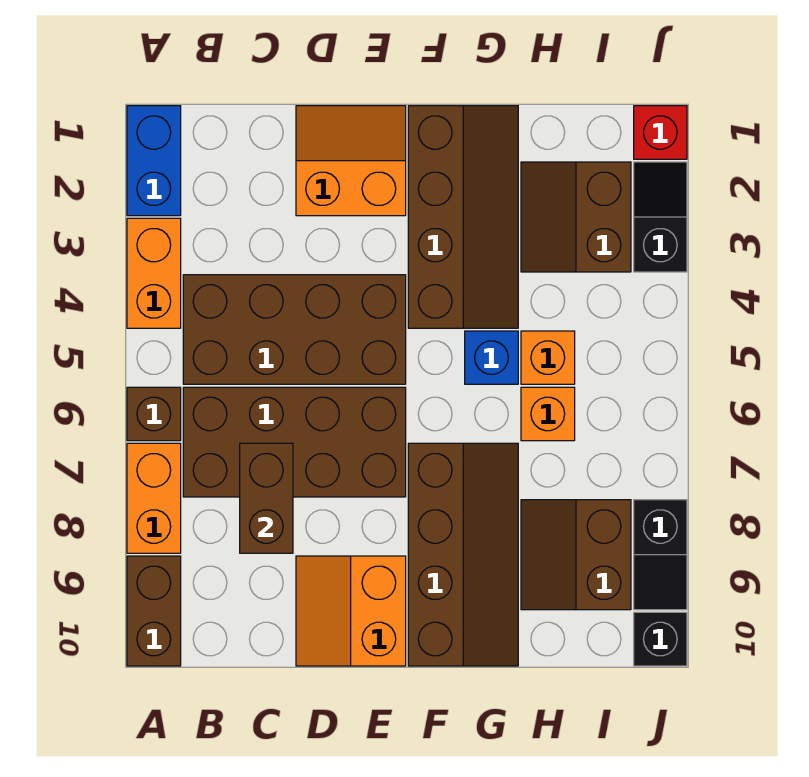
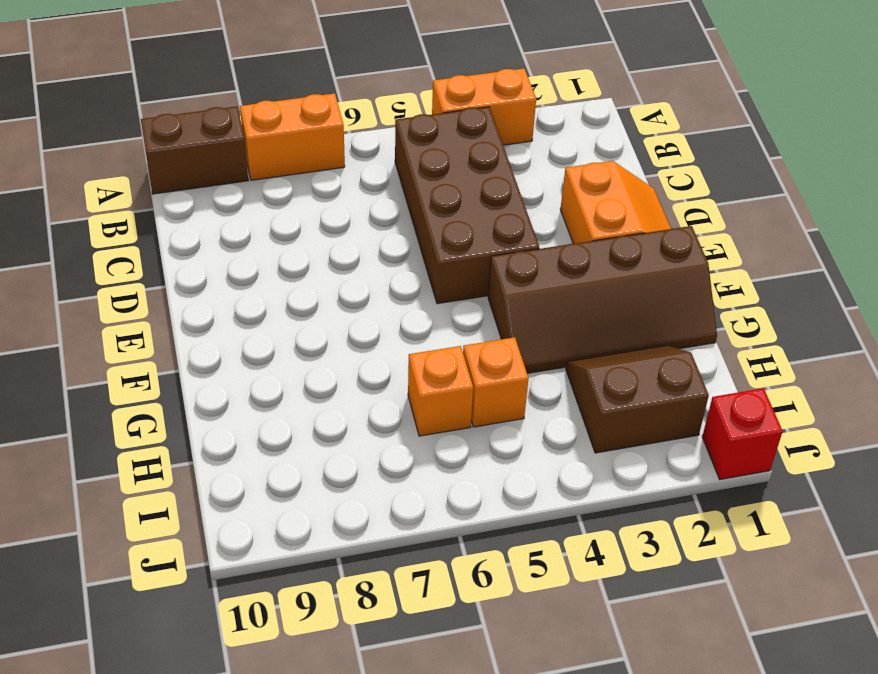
none -> blue brick A1:A2 level 1
none -> brown brick A6 level 1
none -> brown brick B6:E7 level 1

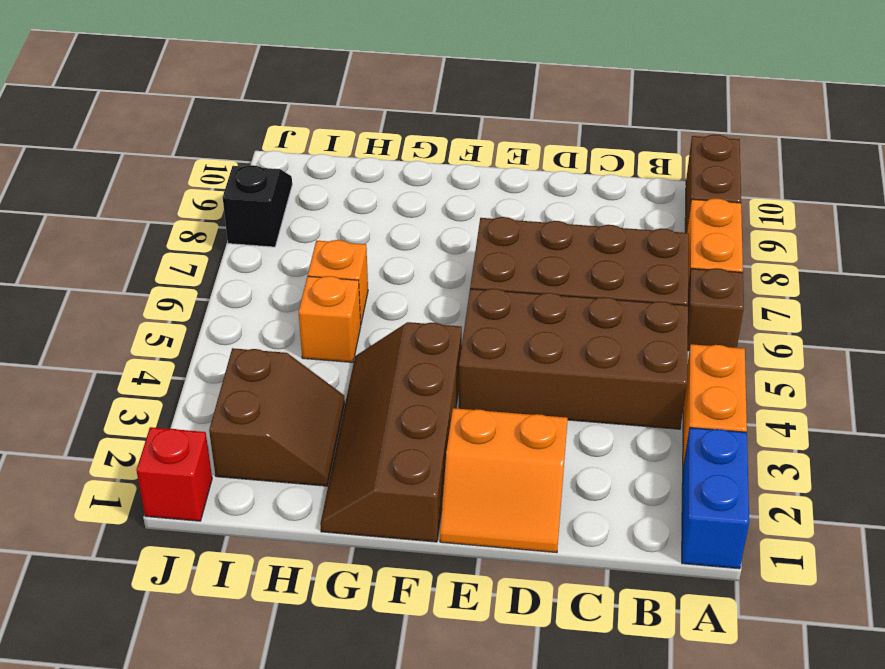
none -> orange slope D9:E10 level 1 top E
none -> brown slope F7:G10 level 1 top F
none -> blue brick G5 level 1

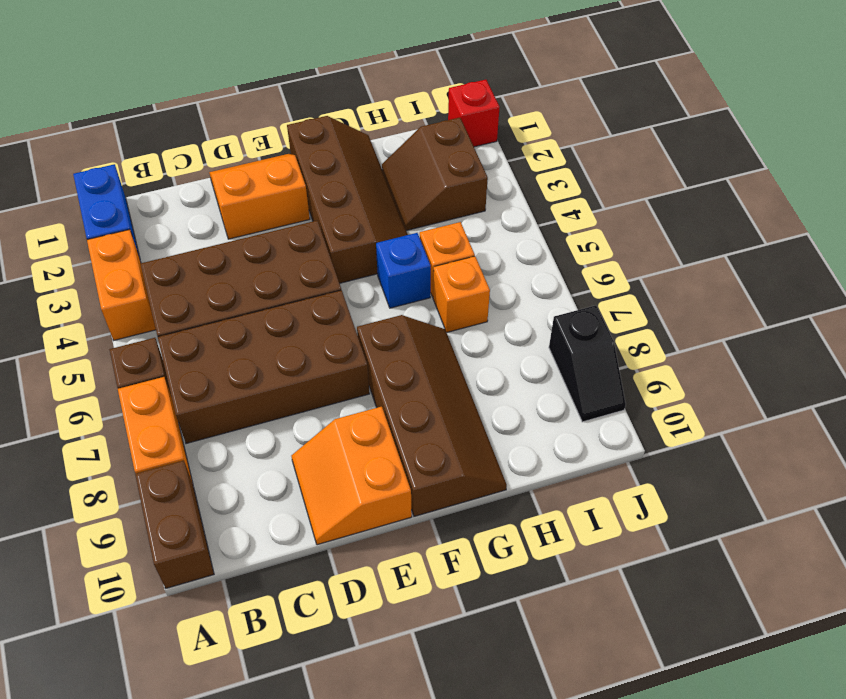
none -> brown slope H8:I9 level 1 top I
none -> black slope J2:J3 level 1 top 3
none -> black brick J10 level 1

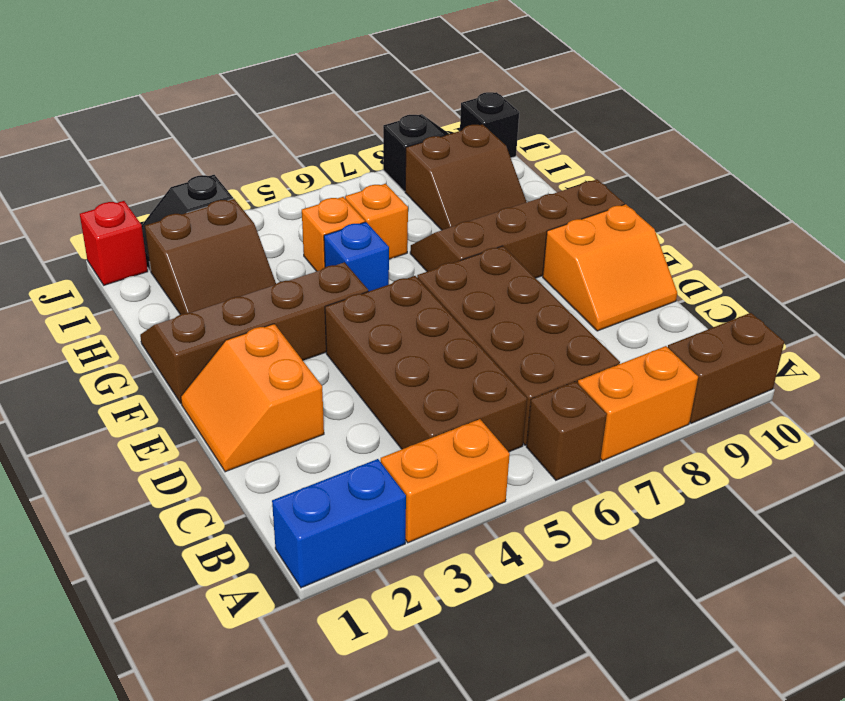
none -> brown brick C7:C8 level 2

